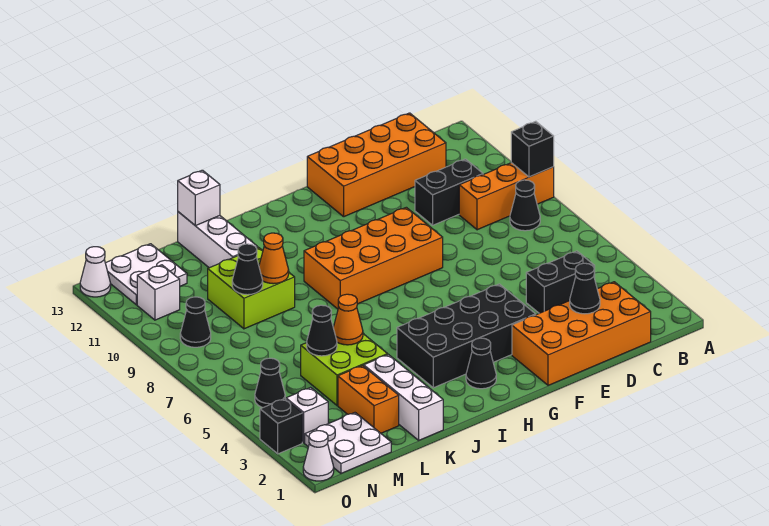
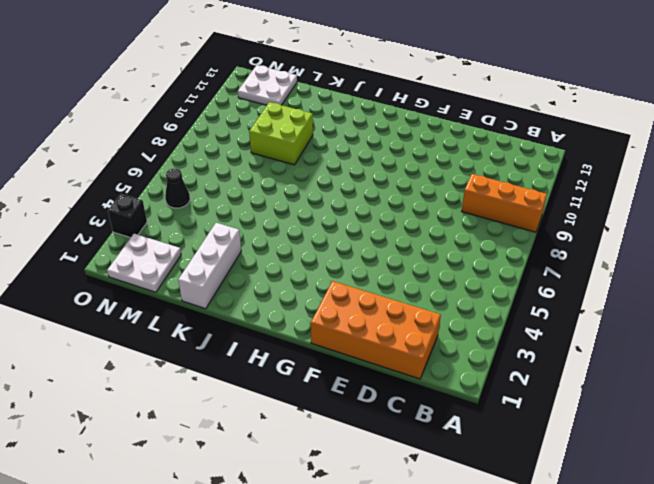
none -> black cone B8 level 1
none -> black brick C4:D4 level 1
none -> black brick C10:D10 level 1
none -> orange brick C12:F13 level 1

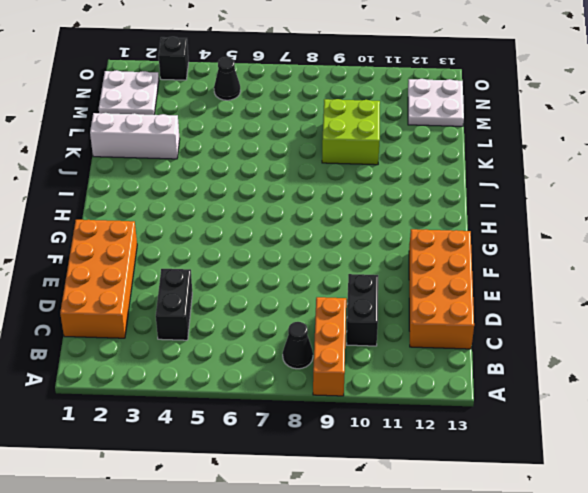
none -> black brick F3:I4 level 1
none -> orange brick F8:I9 level 1
none -> black cone H2 level 1
none -> lime brick K4:L5 level 1

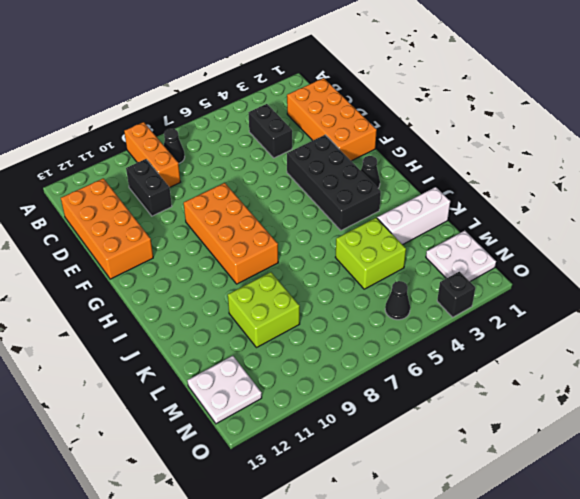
none -> white brick K11:K13 level 1
none -> orange brick L2:L3 level 1
none -> white brick N3 level 1
none -> black cone N9 level 1

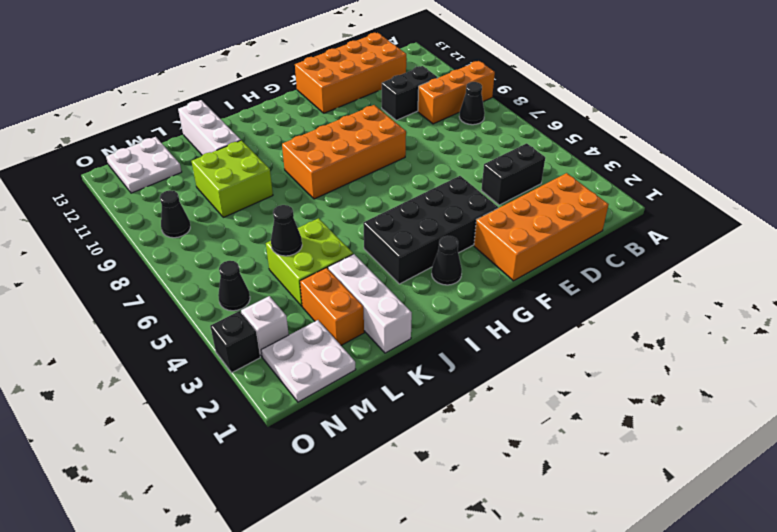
none -> white brick N11 level 1
none -> white cone O1 level 1
none -> white cone O13 level 1
none -> black brick A9 level 2

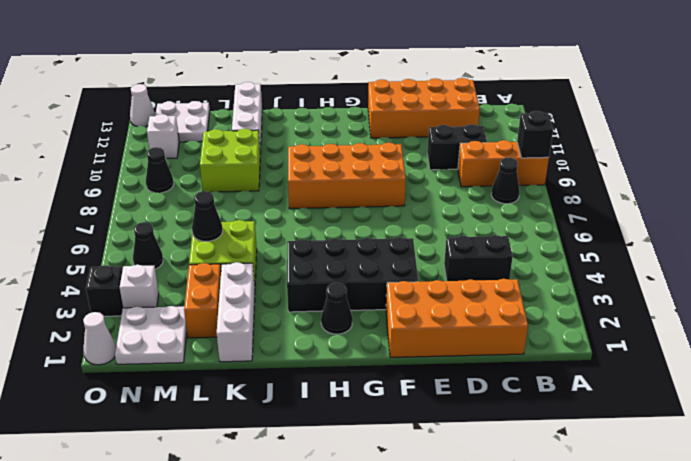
none -> black cone D2 level 2
none -> orange cone K5 level 2
none -> orange cone K9 level 2
none -> white brick K13 level 2

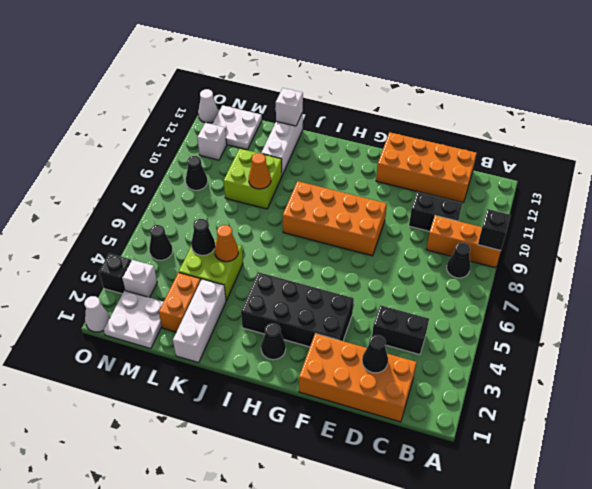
none -> black cone L9 level 2

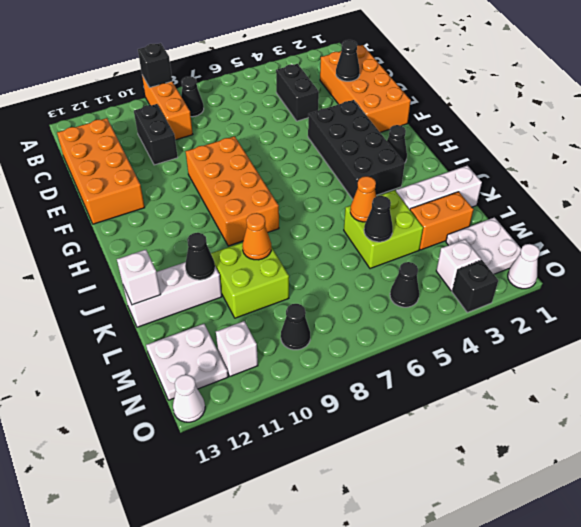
black cone K11 level 2 -> black cone L9 level 2

